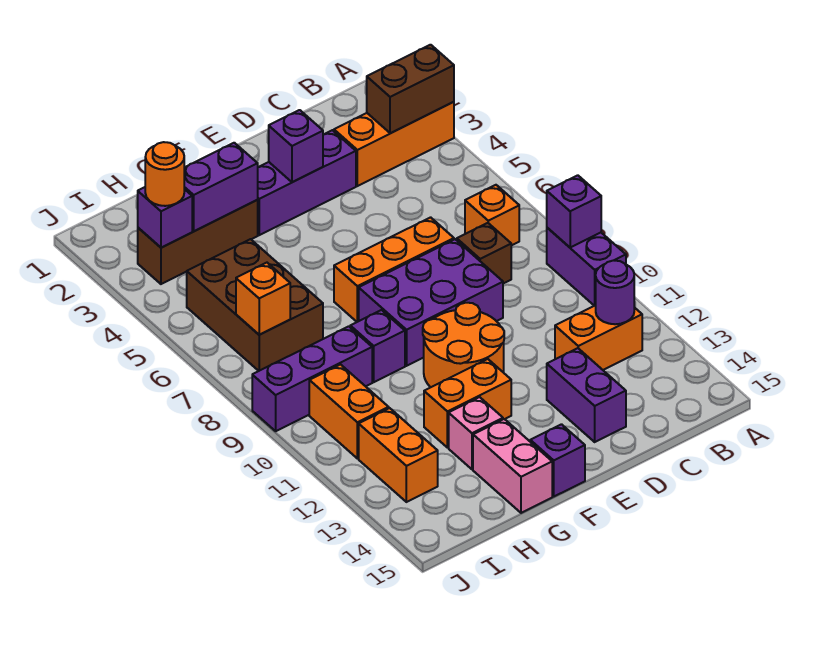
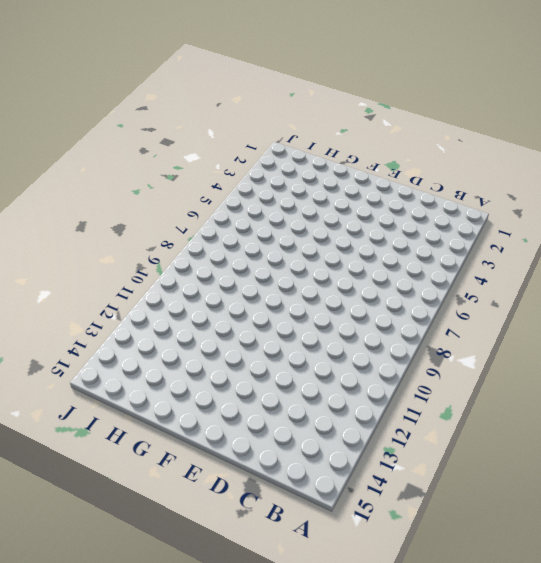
none -> orange brick A3:C3 level 1
none -> purple brick A9:A10 level 1
none -> orange brick B7 level 1

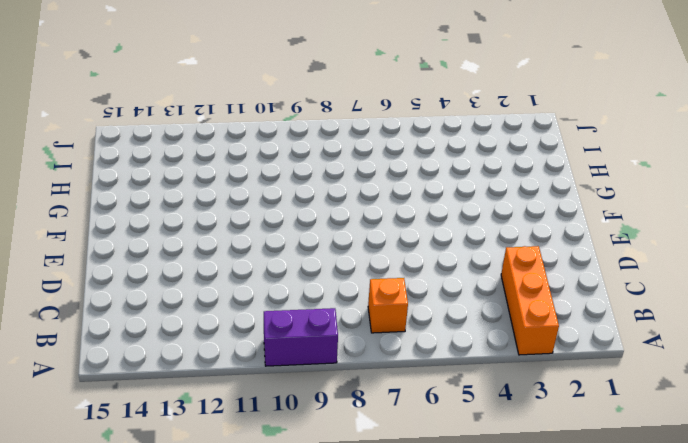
none -> orange brick B12:C12 level 1
none -> brown brick C8 level 1
none -> purple brick D3:F3 level 1

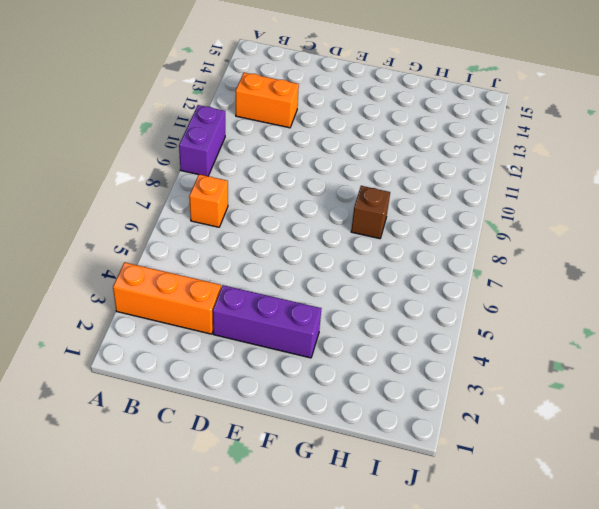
brown brick G8 level 1 -> brown brick C8 level 1
none -> orange brick D7:F7 level 1
none -> purple brick D8:F9 level 1
none -> purple brick D13:D14 level 1

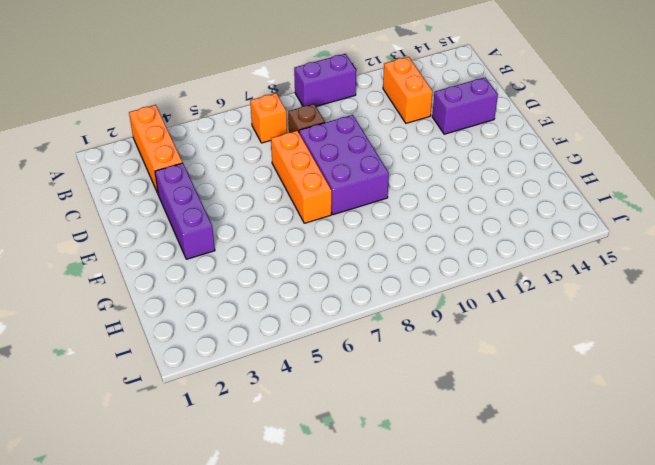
none -> orange round brick E10:F11 level 1
none -> orange brick F12:G12 level 1
none -> purple brick F15 level 1

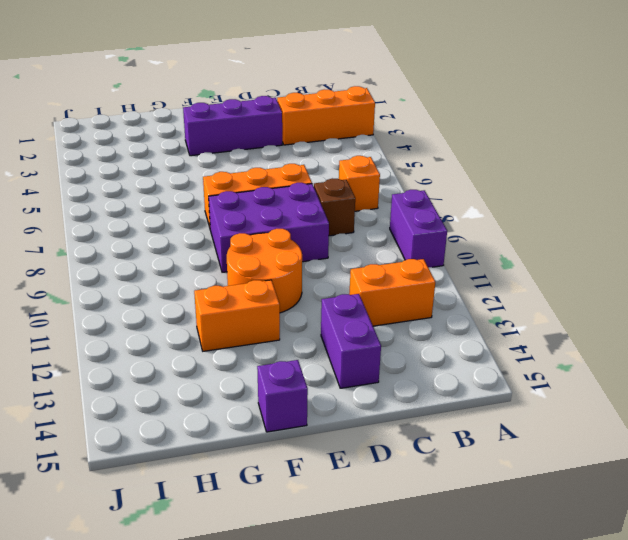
none -> brown brick G3:I3 level 1
none -> purple brick G9 level 1
none -> pink brick G13 level 1

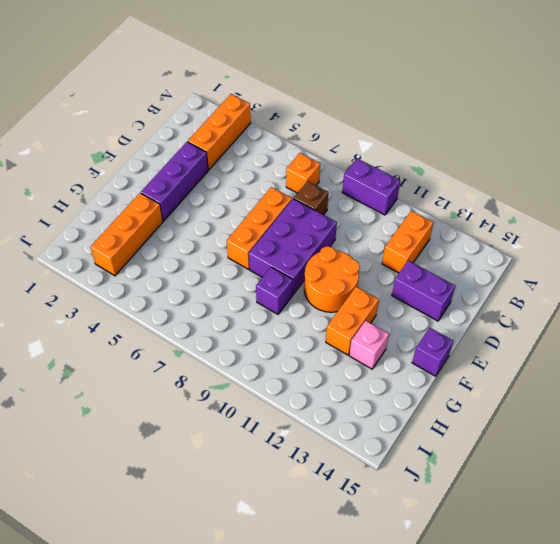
orange brick G3:I3 level 1 -> brown brick G3:I3 level 1
none -> pink brick G14:G15 level 1
none -> brown brick H5:I7 level 1
none -> purple brick H9:J9 level 1

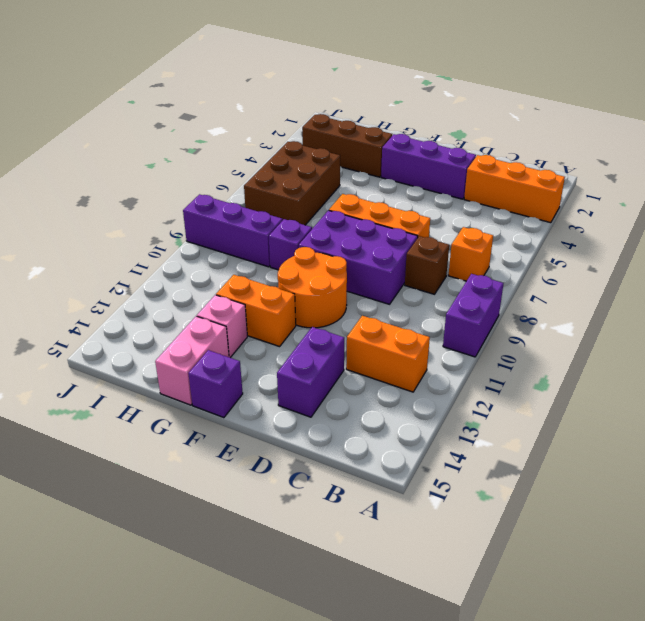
none -> orange brick I10:I11 level 1
none -> orange brick I12:I13 level 1
none -> brown brick A3:B3 level 2

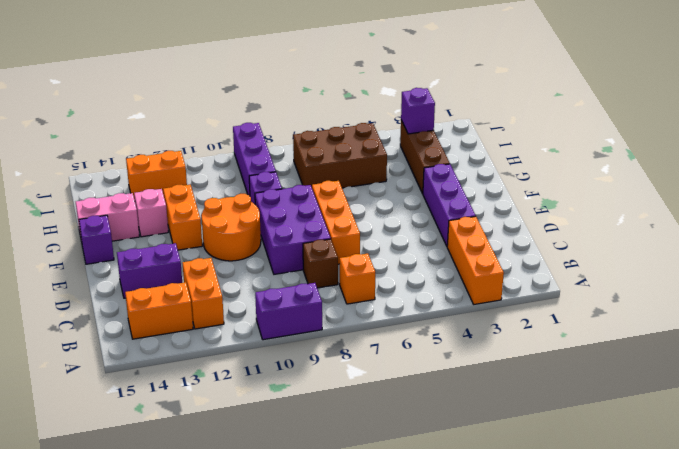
orange brick B13:B14 level 1 -> orange brick I10:I11 level 1
none -> brown brick A3:B3 level 2
none -> purple brick A9 level 2
none -> purple round brick B12 level 2

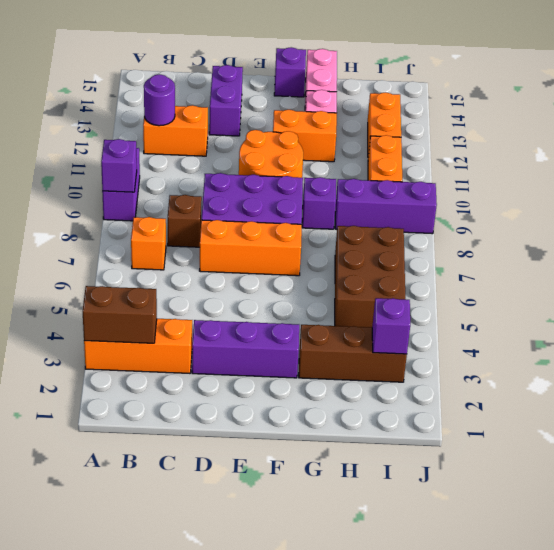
none -> purple brick E3 level 2
none -> purple brick G3:H3 level 2
none -> orange brick I7 level 2

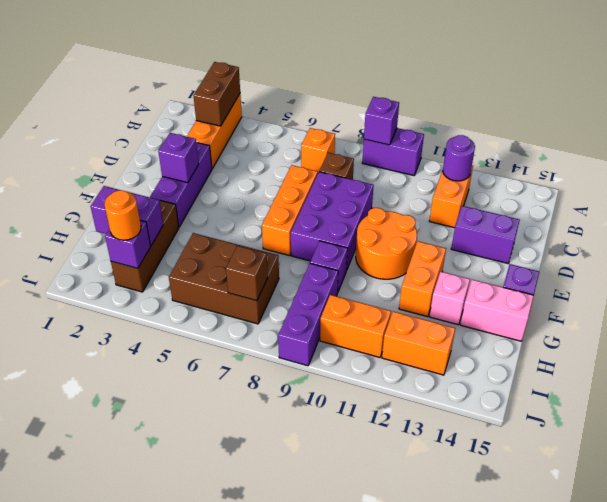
purple brick H2:H3 level 2 -> purple brick G3:H3 level 2
brown brick I7 level 2 -> orange brick I7 level 2

